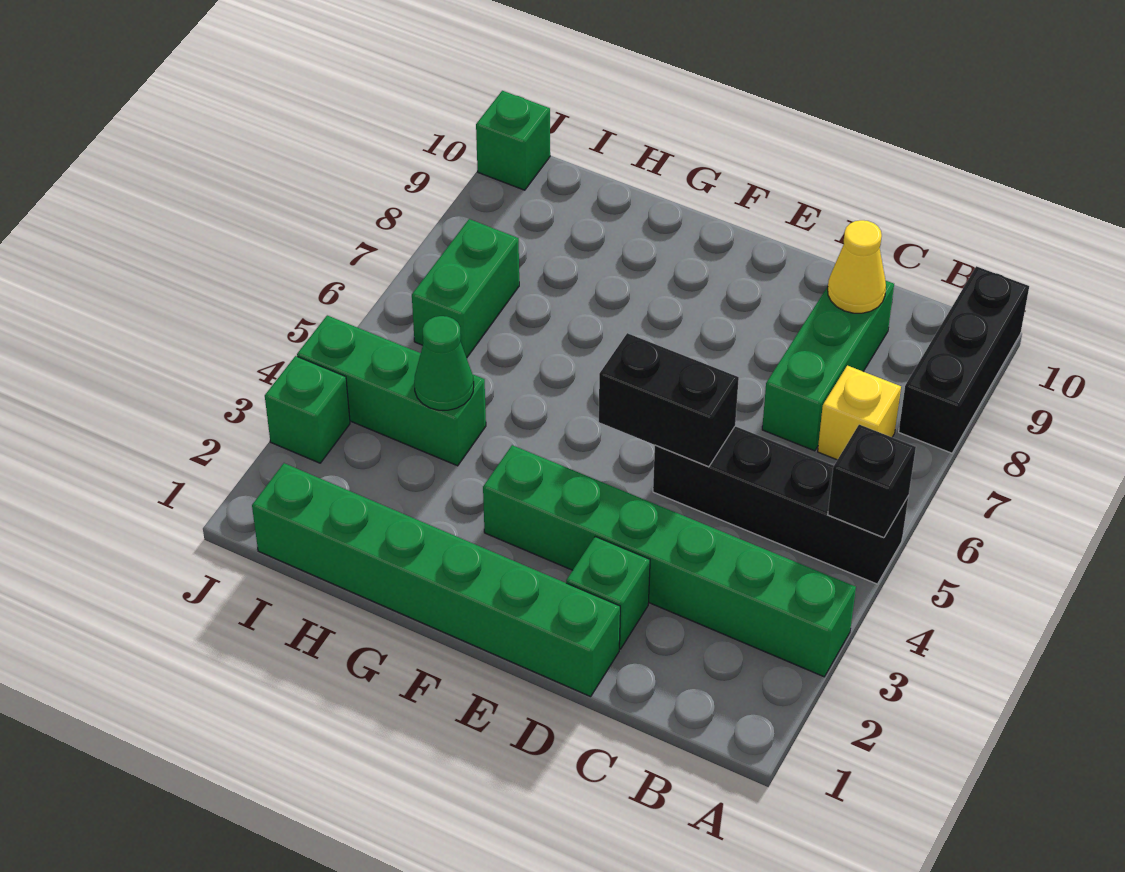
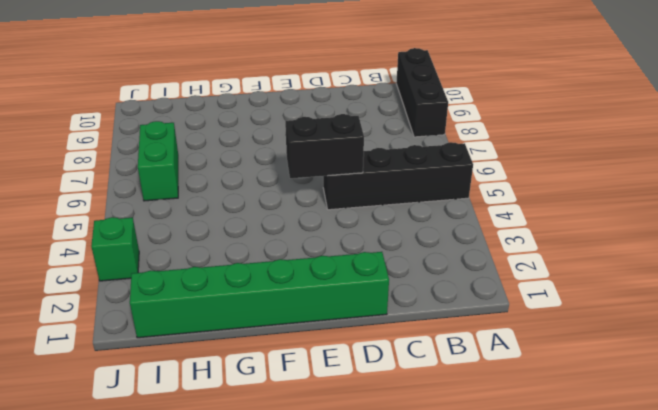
none -> green brick A3:F3 level 1
none -> yellow brick B7 level 1
none -> green brick C7:C9 level 1

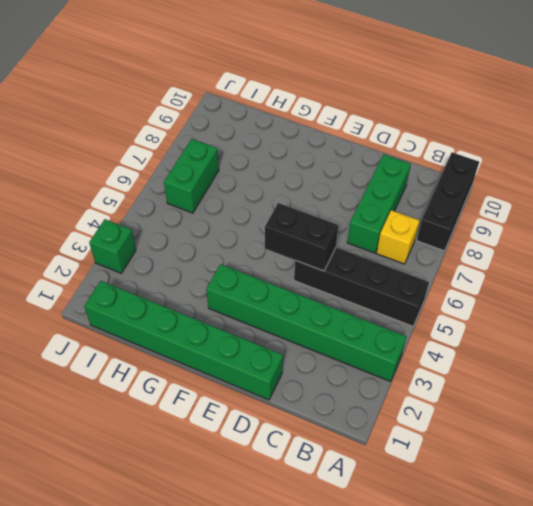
none -> green brick D2 level 1
none -> green brick H4:J4 level 1
none -> green brick J10 level 1

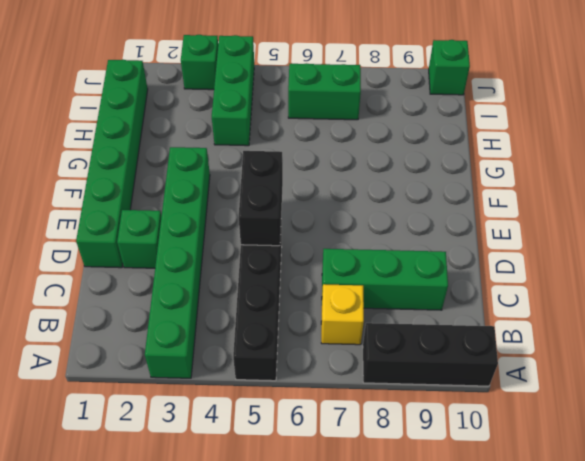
none -> black brick A5 level 2
none -> yellow cone C9 level 2
none -> green cone H4 level 2

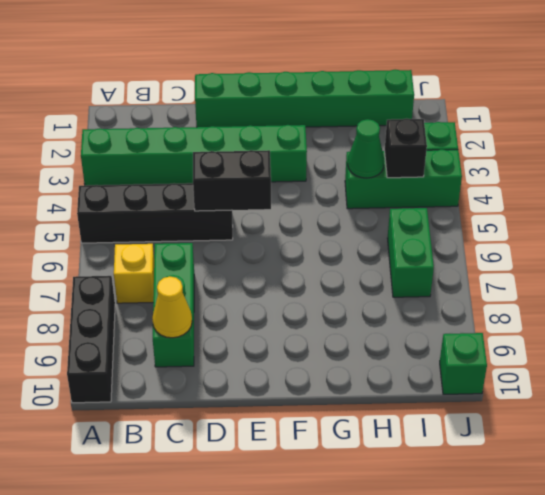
black brick I4 level 2 -> black brick A5 level 2
none -> green brick D2 level 1

